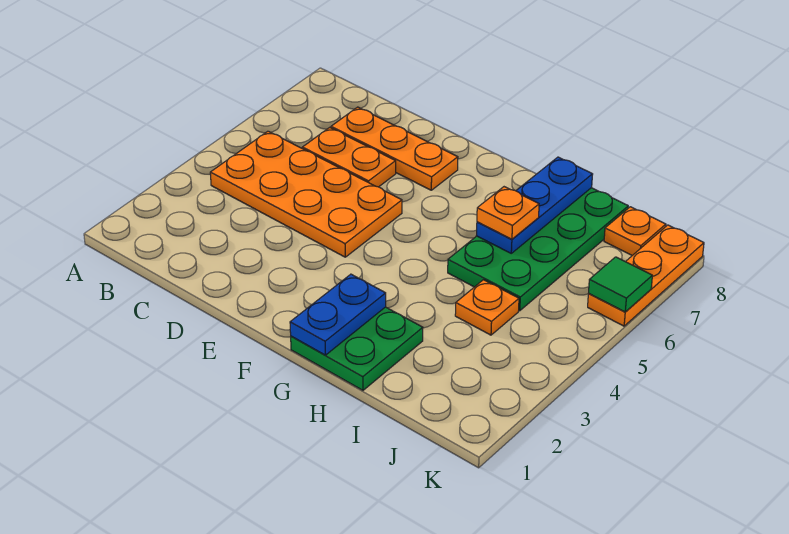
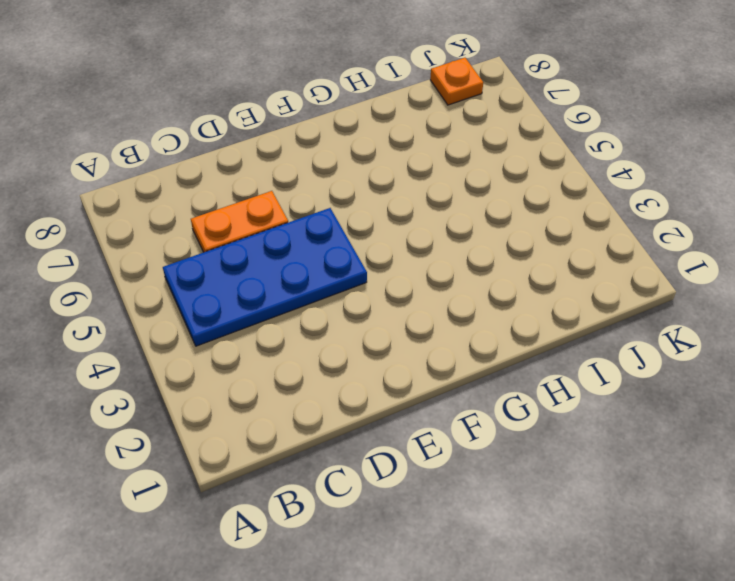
blue plate B4:E5 level 1 -> orange plate B4:E5 level 1
none -> orange plate C7:E7 level 1
none -> green plate G1:H2 level 1
none -> green plate H5:I8 level 1

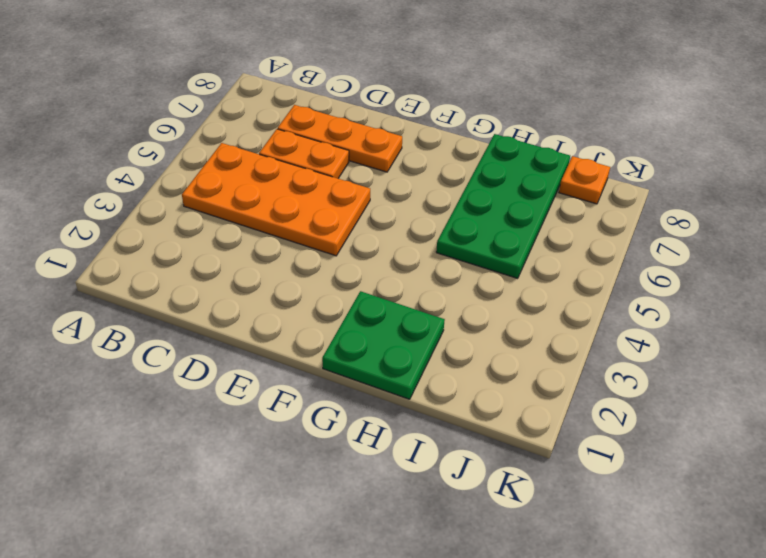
none -> orange plate I4 level 1
none -> orange plate K6:K8 level 1
none -> blue plate G1:G2 level 2

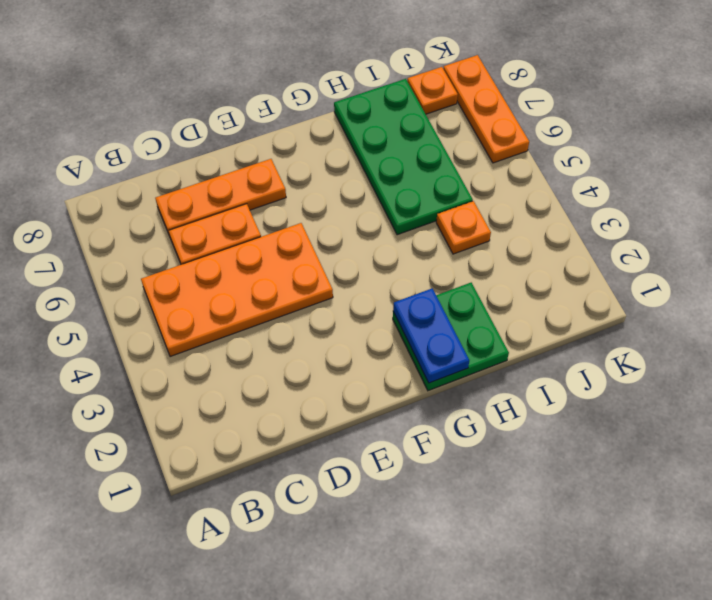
none -> blue plate H6:H8 level 2
none -> green tile K6 level 2
none -> orange plate H6 level 3

